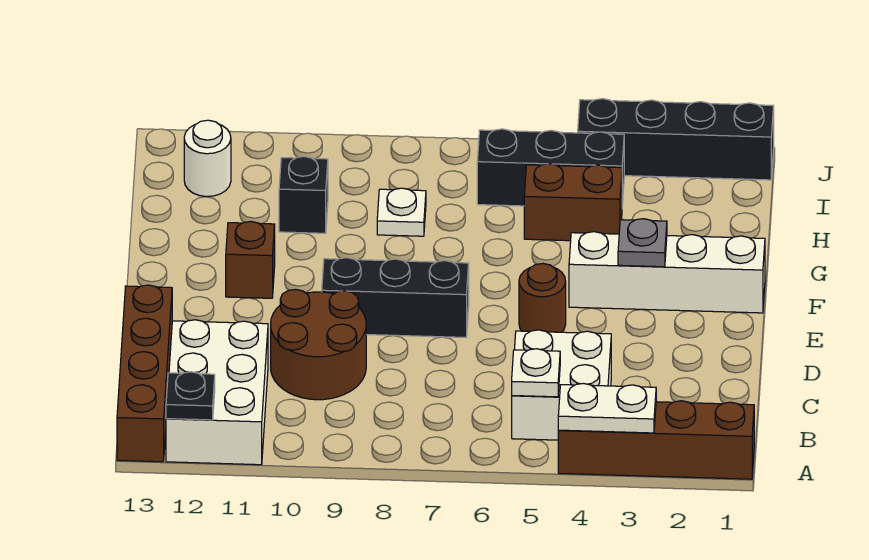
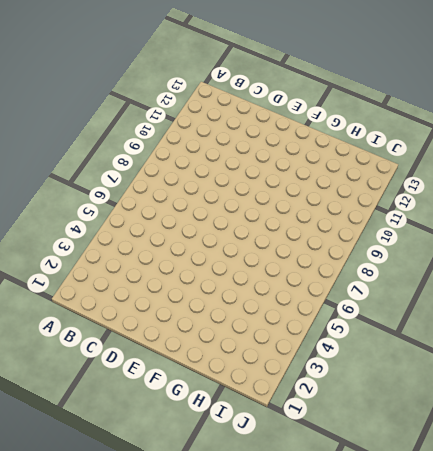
none -> brown brick A1:A4 level 1
none -> white brick A11:C12 level 1
none -> brown brick A13:D13 level 1

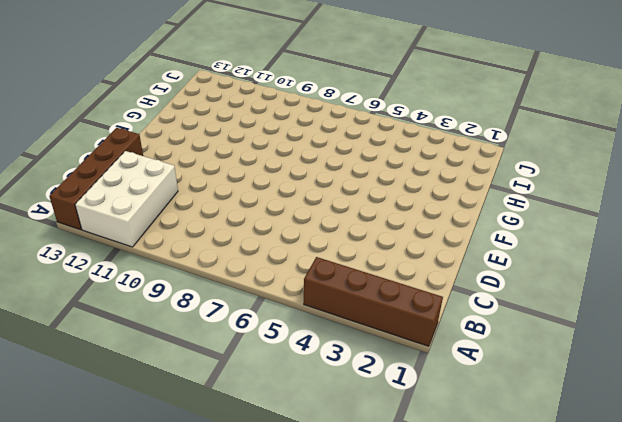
none -> white brick B4:C5 level 1
none -> brown round brick C9:D10 level 1
none -> brown round brick E5 level 1

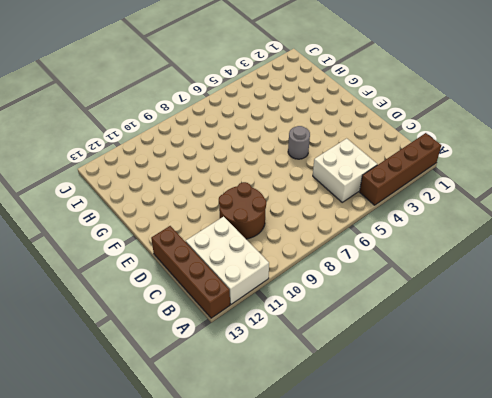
grey round brick E5 level 1 -> brown round brick E5 level 1
none -> black brick E7:E9 level 1
none -> white brick F1:F4 level 1
none -> brown brick F11 level 1

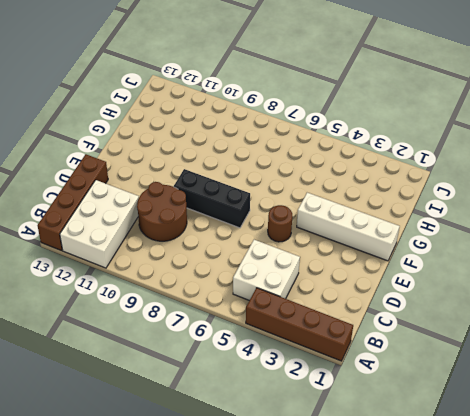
none -> brown brick F11 level 1
none -> brown brick H4:H5 level 1
none -> white plate H8 level 1

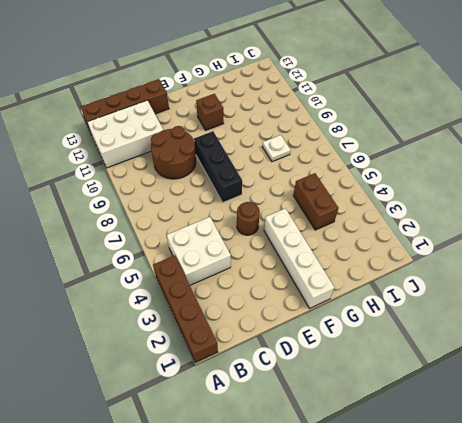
none -> black brick H10 level 1
none -> black brick I4:I6 level 1
none -> white round brick I12 level 1

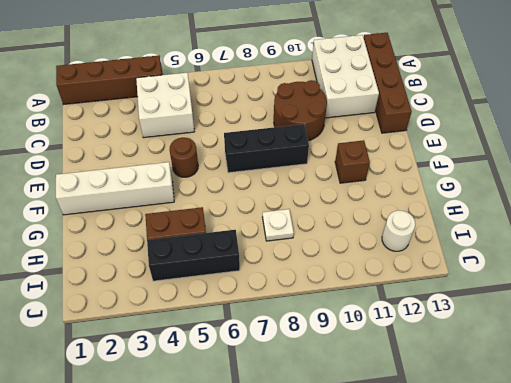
none -> black brick H10 level 1
none -> black brick J1:J4 level 1
none -> white plate A3:A4 level 2

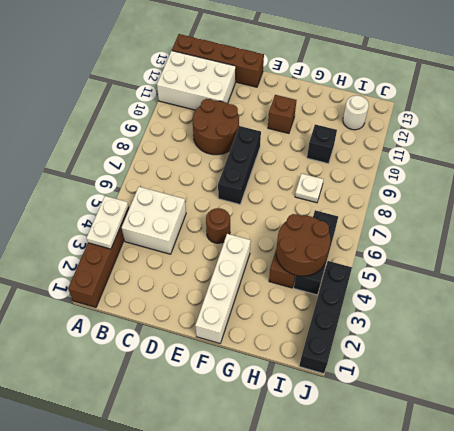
brown round brick H4:I5 level 2 -> none
none -> black plate A12 level 2
none -> white plate B5 level 2
none -> grey plate F3 level 2

